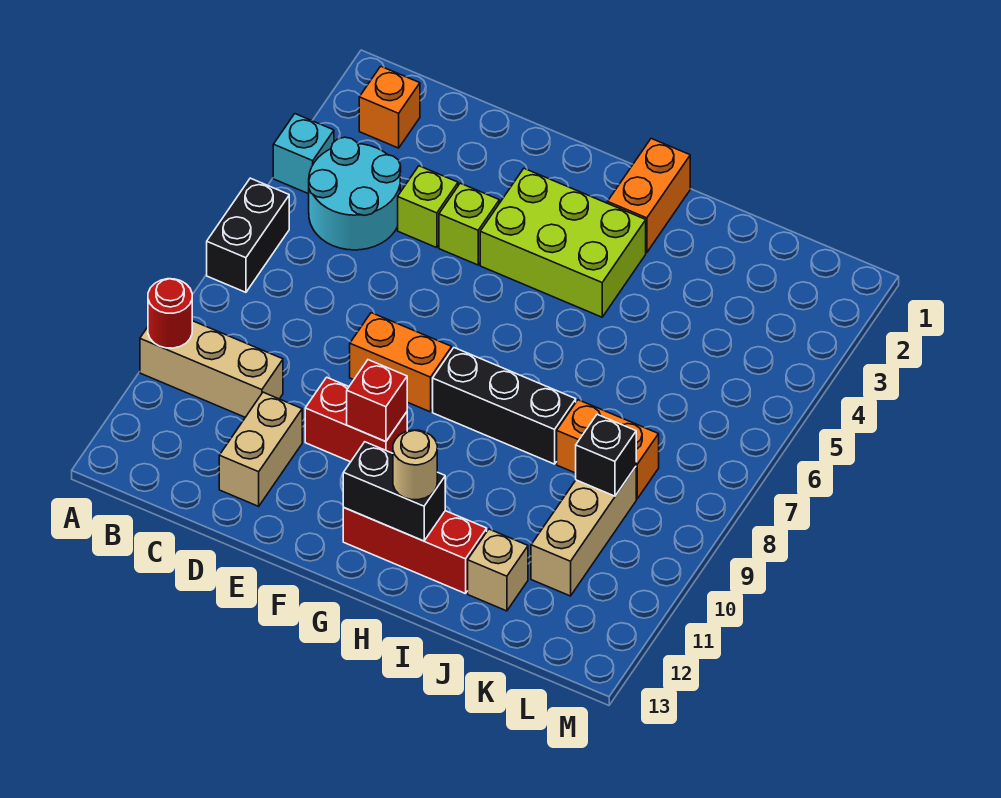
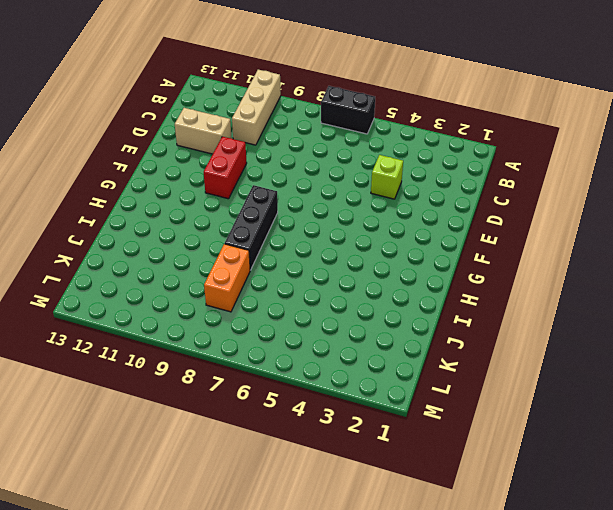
none -> cyan brick A4 level 1
none -> orange brick B2 level 1
none -> cyan round brick B4:C5 level 1

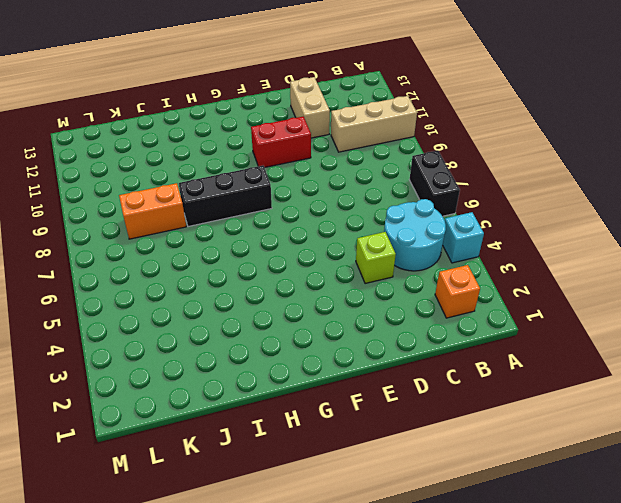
none -> lime brick E4 level 1
none -> orange brick E8:F8 level 1
none -> lime brick F3:H4 level 1

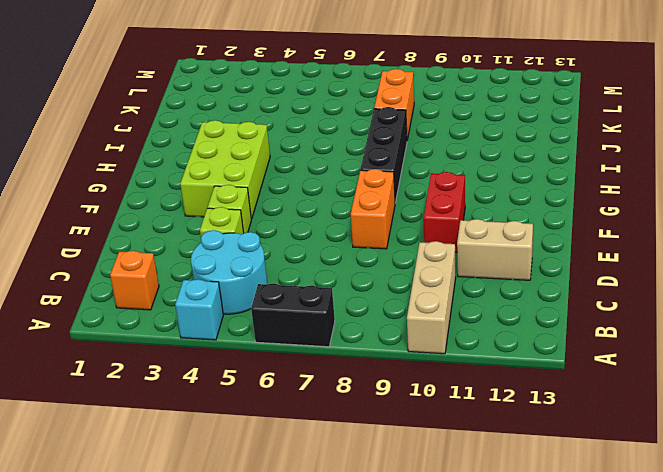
none -> red brick G12:I12 level 1
none -> orange brick H1:H2 level 1
none -> tan brick J12 level 1

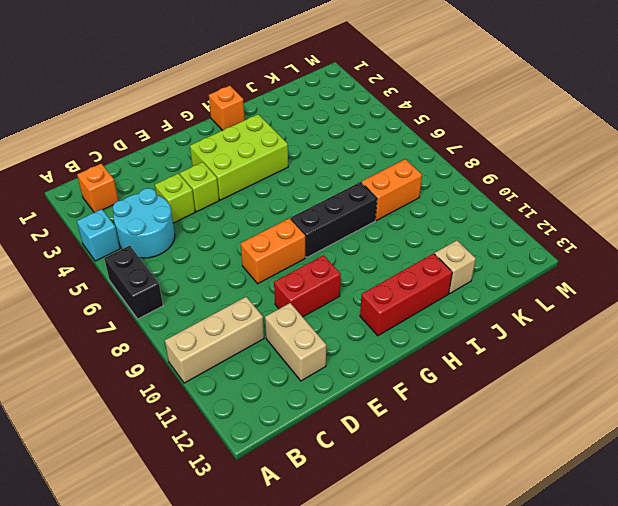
orange brick H1 level 1 -> orange brick H1:H2 level 1
none -> tan brick K9:K11 level 1
none -> red round brick A10 level 2
none -> red brick F10 level 2

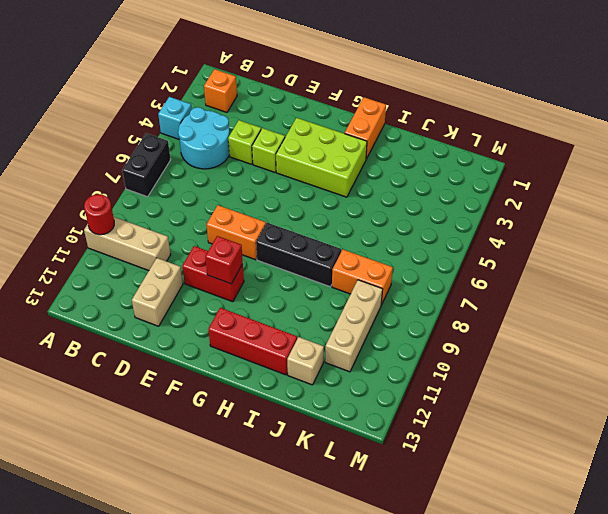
none -> black brick G12:H12 level 2
none -> black brick K9 level 2
none -> tan round brick H12 level 3

